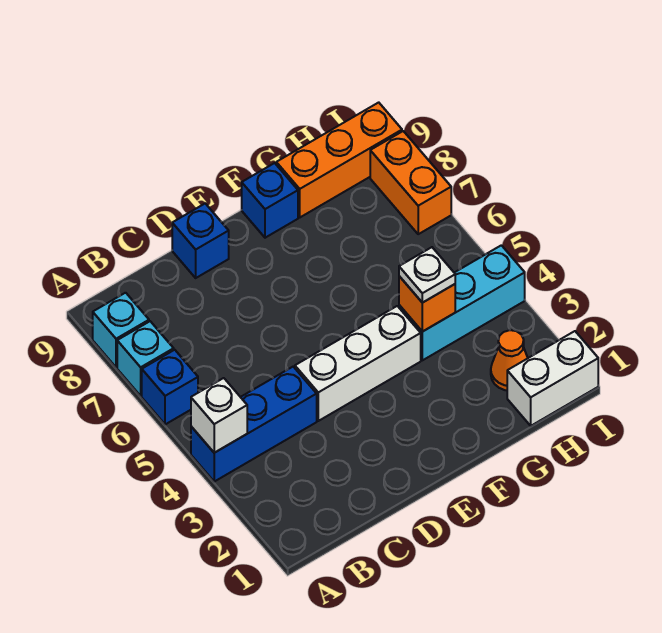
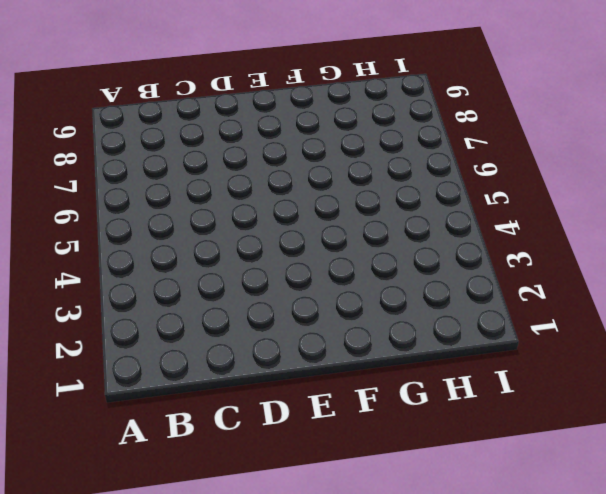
none -> blue brick A4:C4 level 1
none -> blue brick A6 level 1
none -> cyan brick A7 level 1

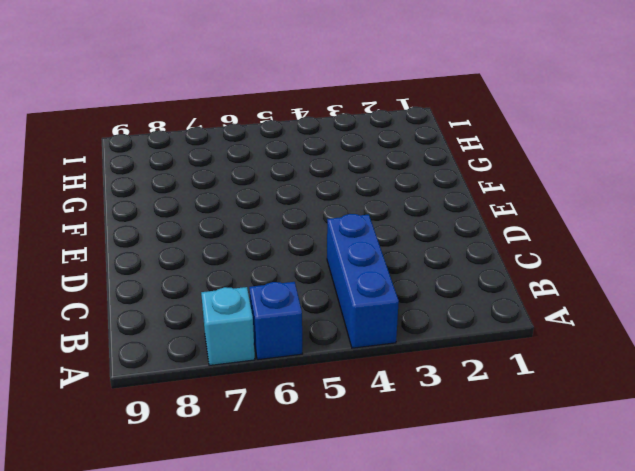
none -> cyan brick A8 level 1
none -> white brick D4:F4 level 1
none -> blue brick D9 level 1

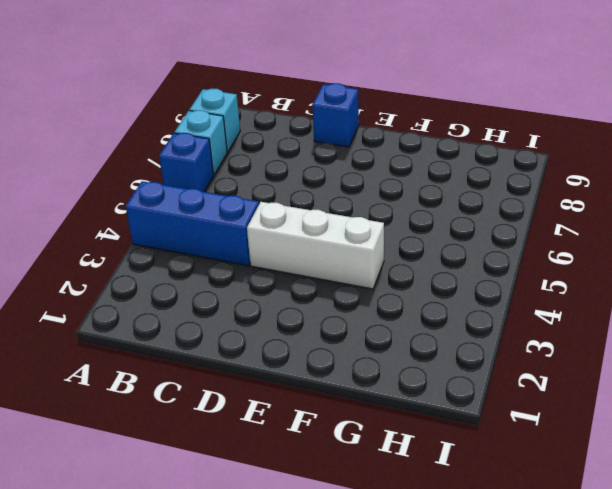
none -> blue brick F9 level 1
none -> cyan brick G4:I4 level 1
none -> orange brick G9:I9 level 1

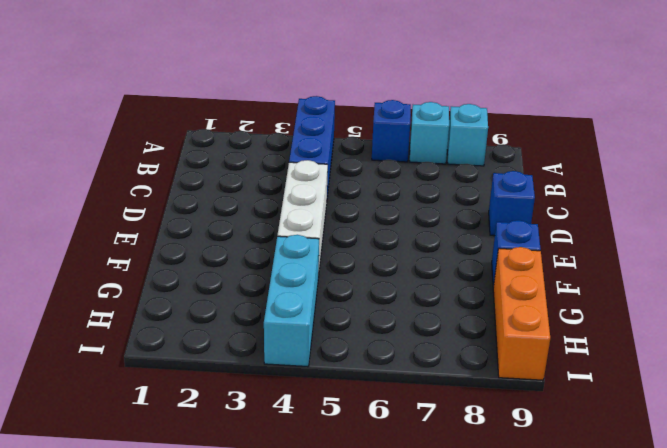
none -> white brick H1:I1 level 1
none -> orange cone H2 level 1
none -> orange brick I7:I8 level 1

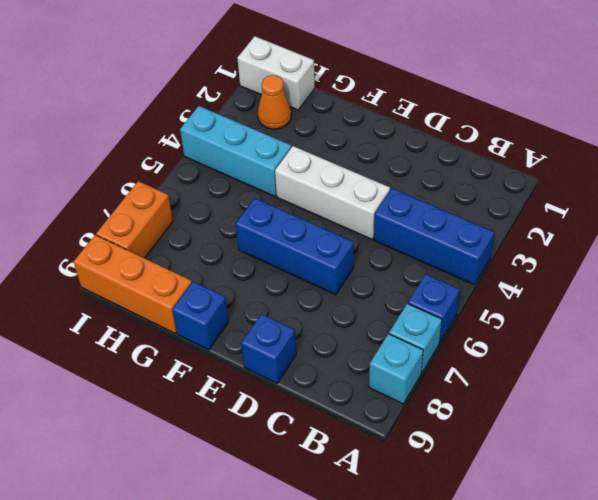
blue brick D6:F6 level 1 -> none
none -> white brick A4 level 2
none -> orange brick G4 level 2
none -> white plate G4 level 3

